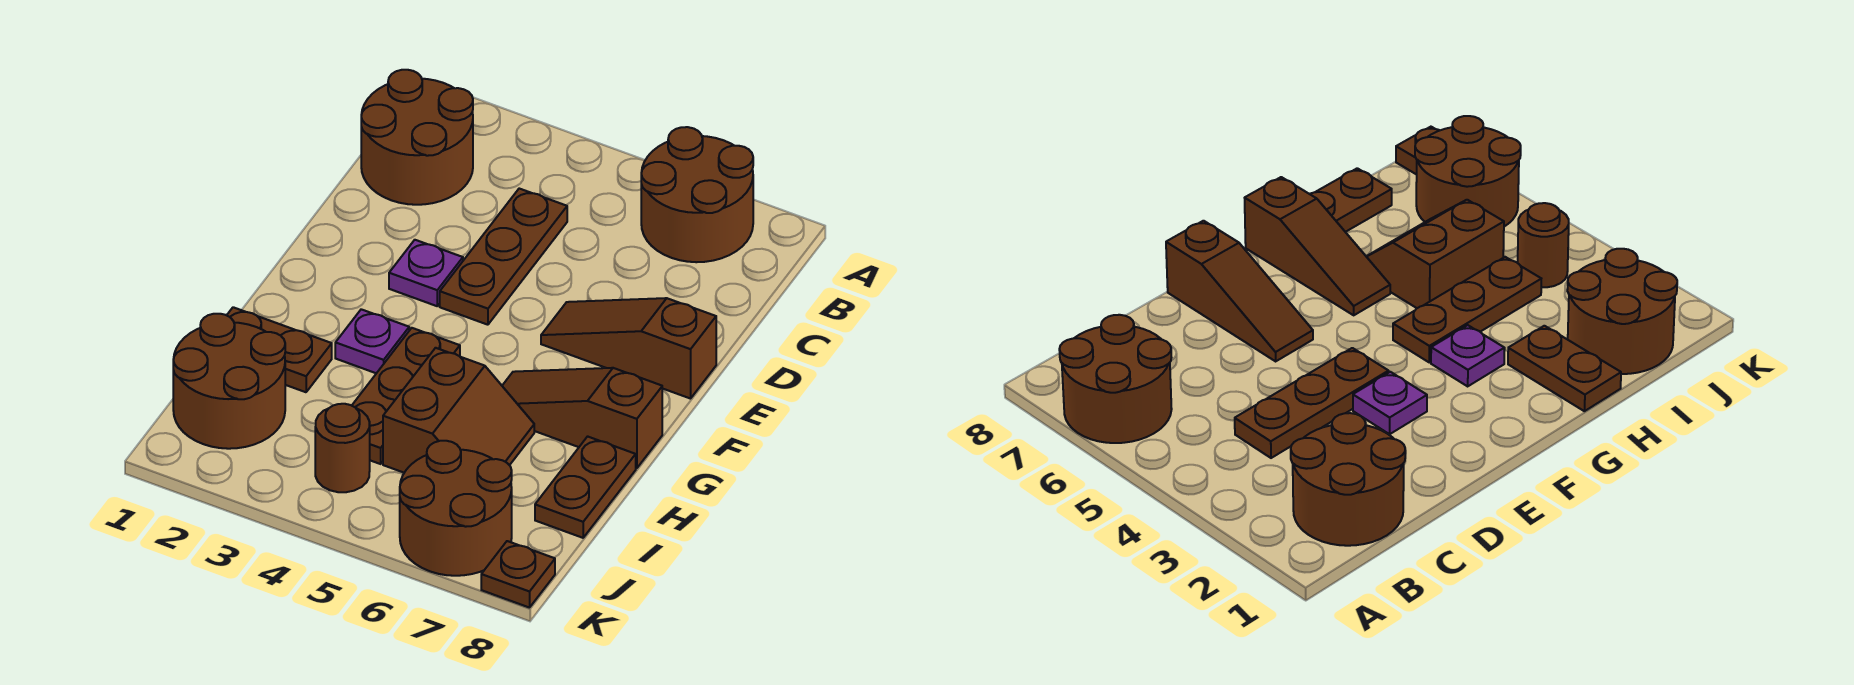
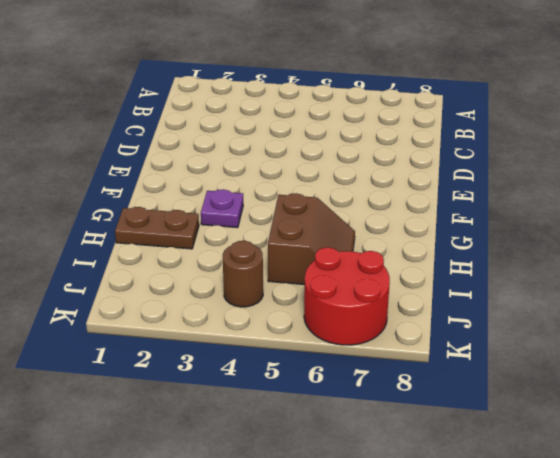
red round brick J6:K7 level 1 -> brown round brick J6:K7 level 1
none -> brown round brick A6:B7 level 1
none -> brown round brick B1:C2 level 1
none -> brown plate C4:E4 level 1

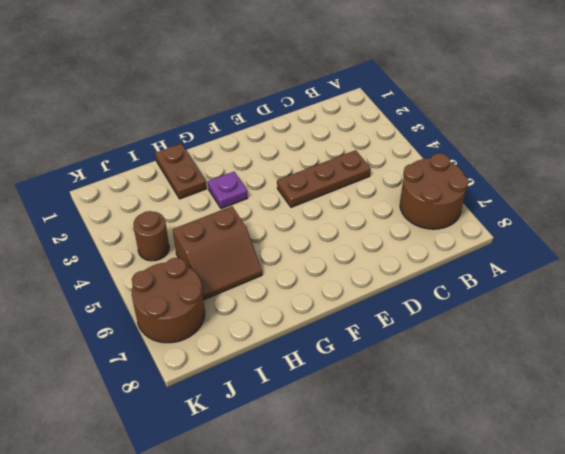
none -> brown round brick B1:C2 level 1
none -> purple plate E3 level 1
none -> brown slope E6:E8 level 1 top 8

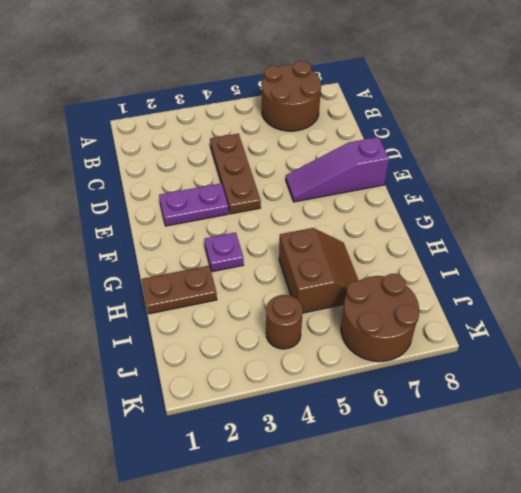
purple plate E2:E3 level 1 -> purple plate E3 level 1
purple slope E6:E8 level 1 top 8 -> brown slope E6:E8 level 1 top 8
none -> brown round brick B1:C2 level 1
none -> brown plate G4:I4 level 1
none -> brown slope G6:G8 level 1 top 8

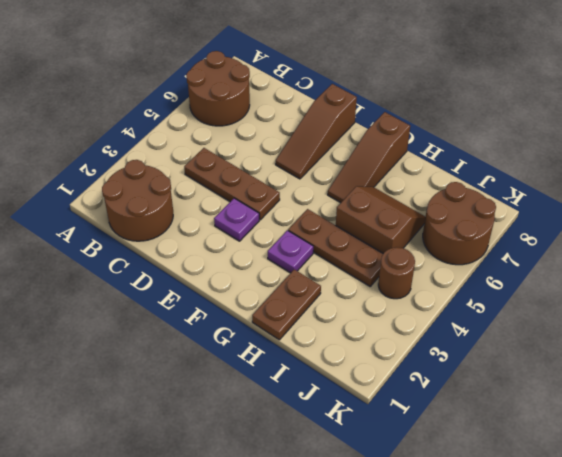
none -> brown plate H8:I8 level 1
none -> brown round brick I1:J2 level 1
none -> brown plate K8 level 1

